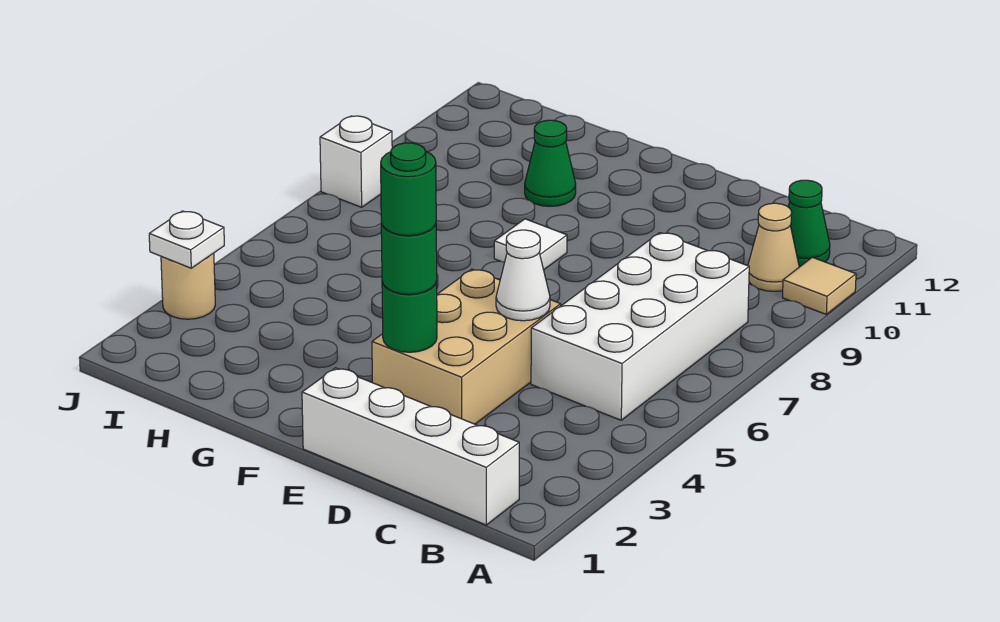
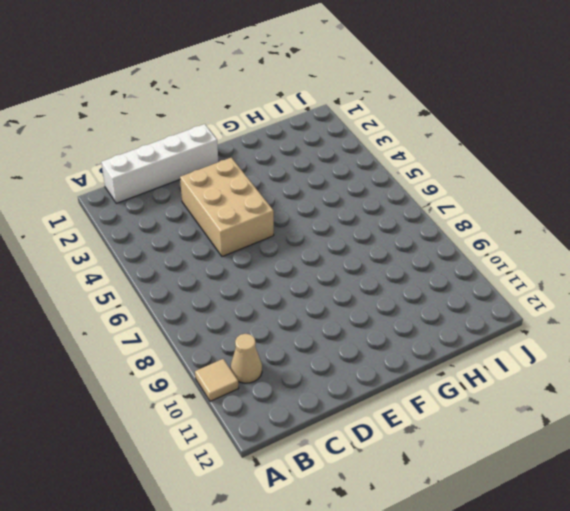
none -> white brick B5:C8 level 1
none -> green cone B11 level 1
none -> white tile F8 level 1

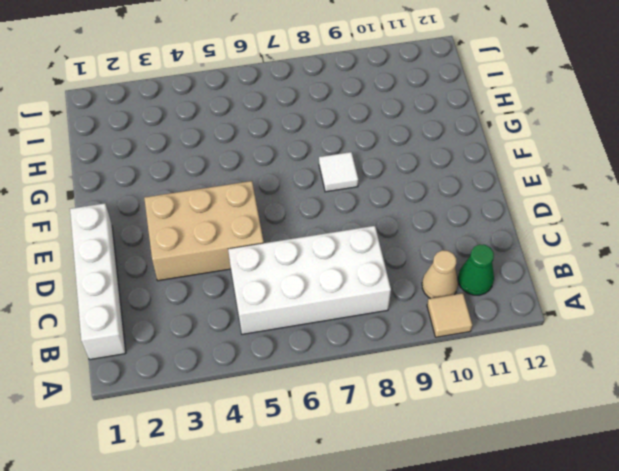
none -> green cone G10 level 1
none -> tan round brick J3 level 1
none -> white brick J8 level 1

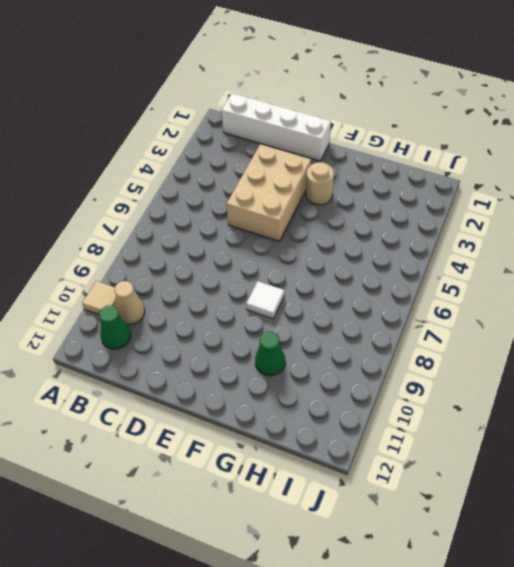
tan round brick F3 level 1 -> tan round brick J3 level 1
none -> white brick B5:C8 level 1
none -> white brick J8 level 1
none -> white cone D5 level 2

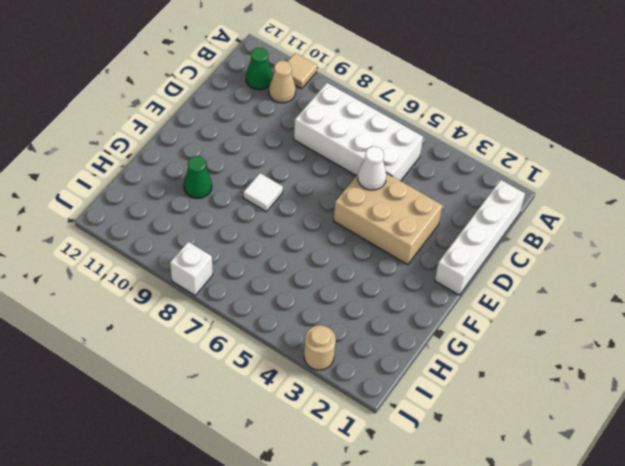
none -> green round brick E3 level 2
none -> white plate J3 level 2
none -> green round brick E3 level 3

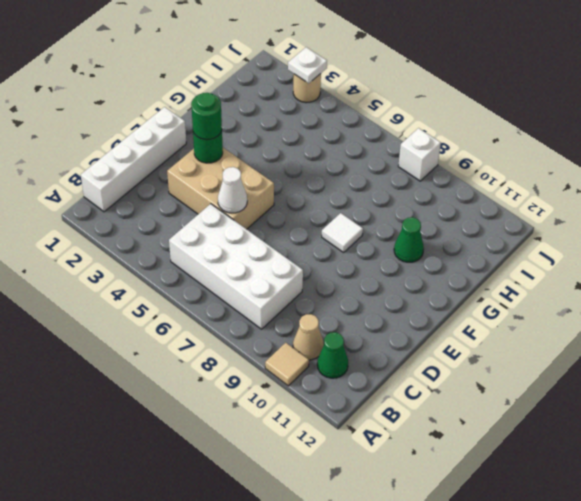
none -> green round brick E3 level 4

